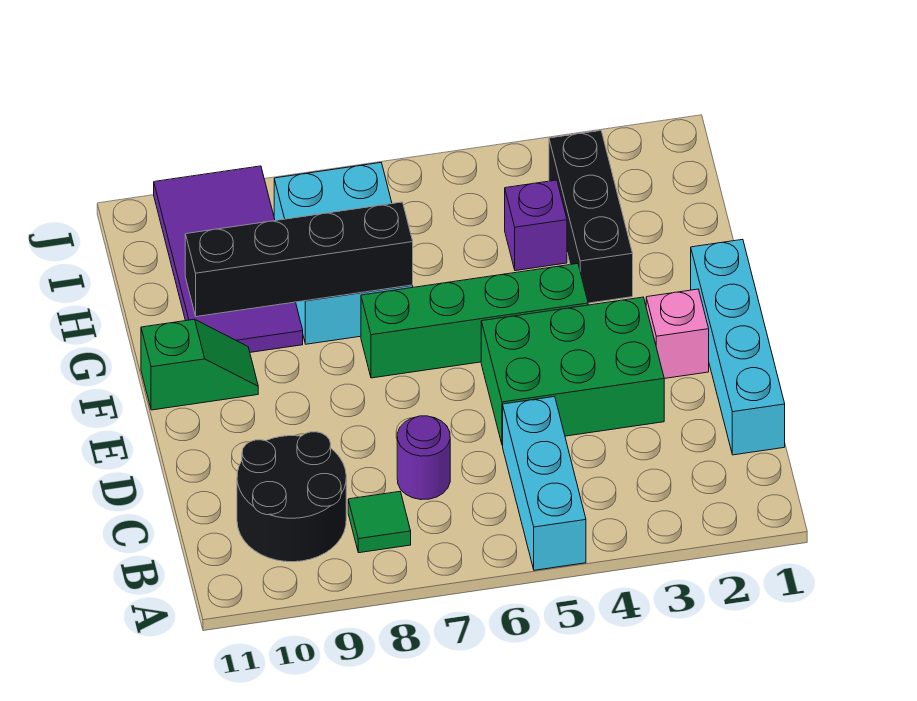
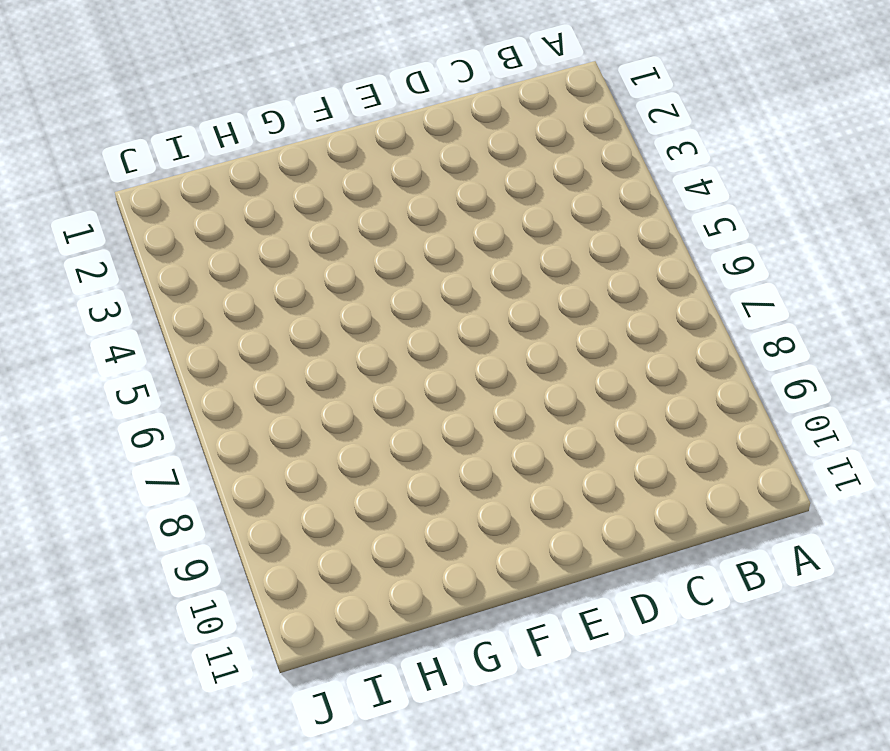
none -> cyan brick A5:C5 level 1
none -> green tile B8 level 1
none -> black round brick B9:C10 level 1

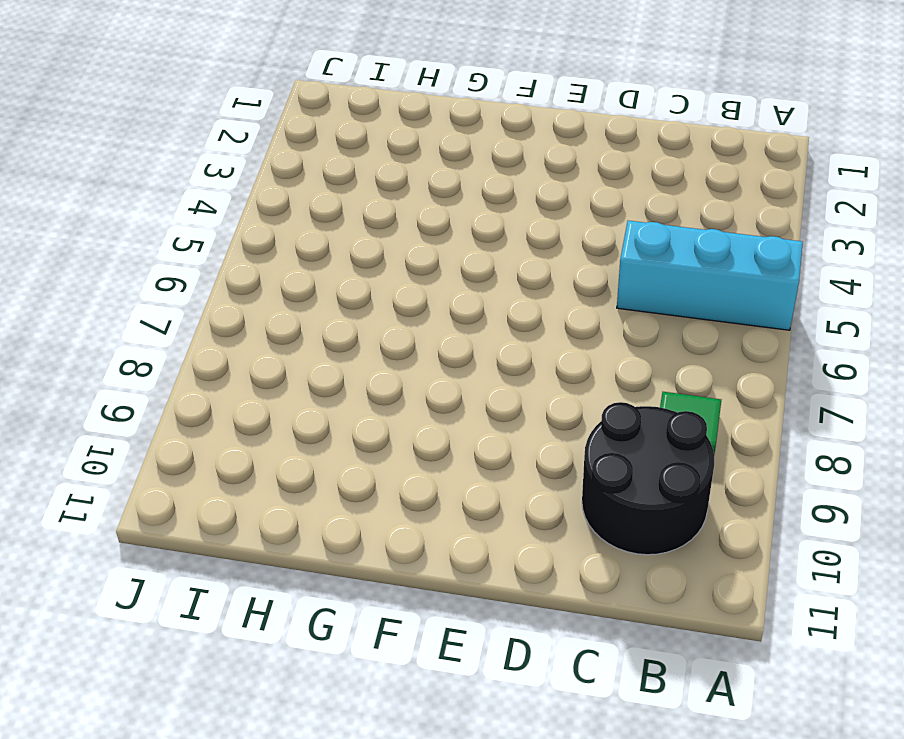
none -> cyan brick C1:F1 level 1
none -> purple round brick C7 level 1
none -> green brick D3:E5 level 1

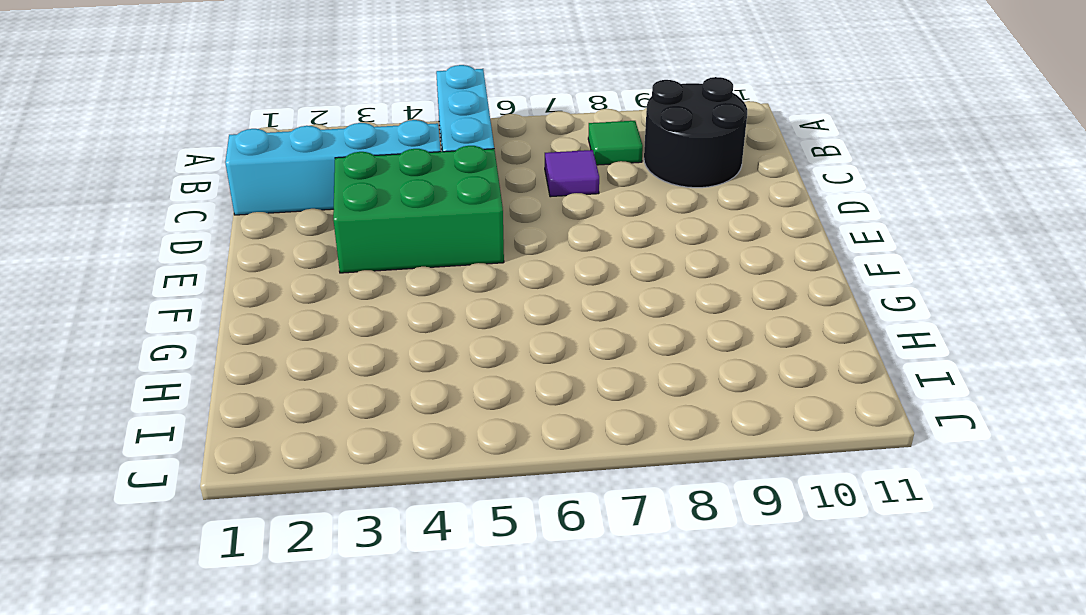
cyan brick C1:C4 level 1 -> cyan brick C1:F1 level 1
purple tile C7 level 1 -> purple round brick C7 level 1
none -> pink brick E2 level 1
none -> green brick F4:F7 level 1
none -> green slope F10:F11 level 1 top 11

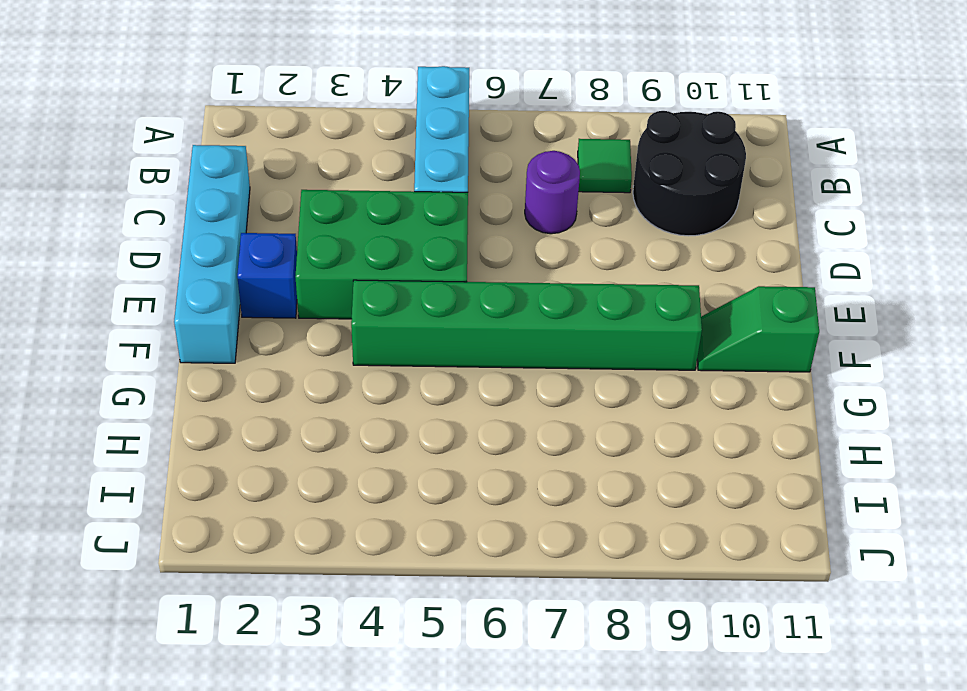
blue brick E2 level 1 -> pink brick E2 level 1
green brick F4:F9 level 1 -> green brick F4:F7 level 1
none -> black brick G3:I3 level 1
none -> cyan brick G7:I8 level 1
none -> purple tile G9:J10 level 1

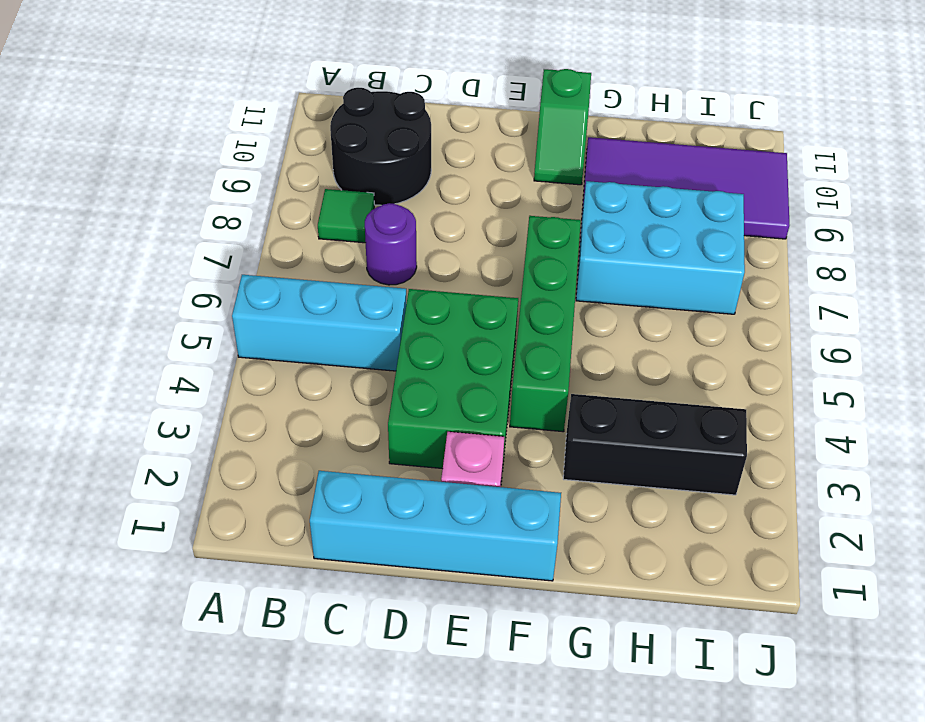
none -> purple brick H4 level 1
none -> black brick G7:G10 level 2

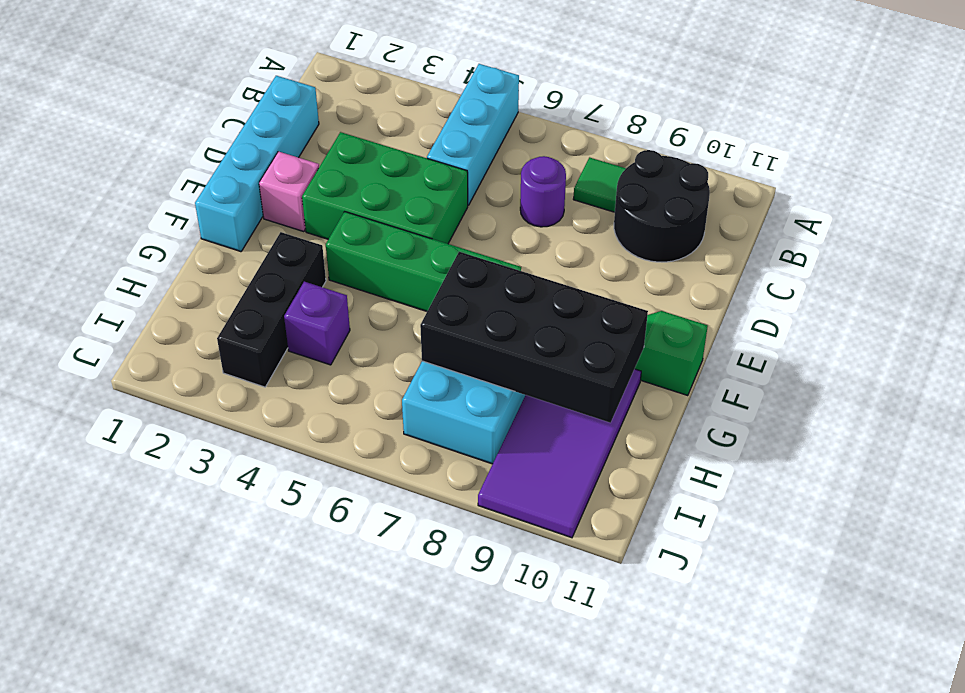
black brick G7:H10 level 2 -> black brick G7:G10 level 2

